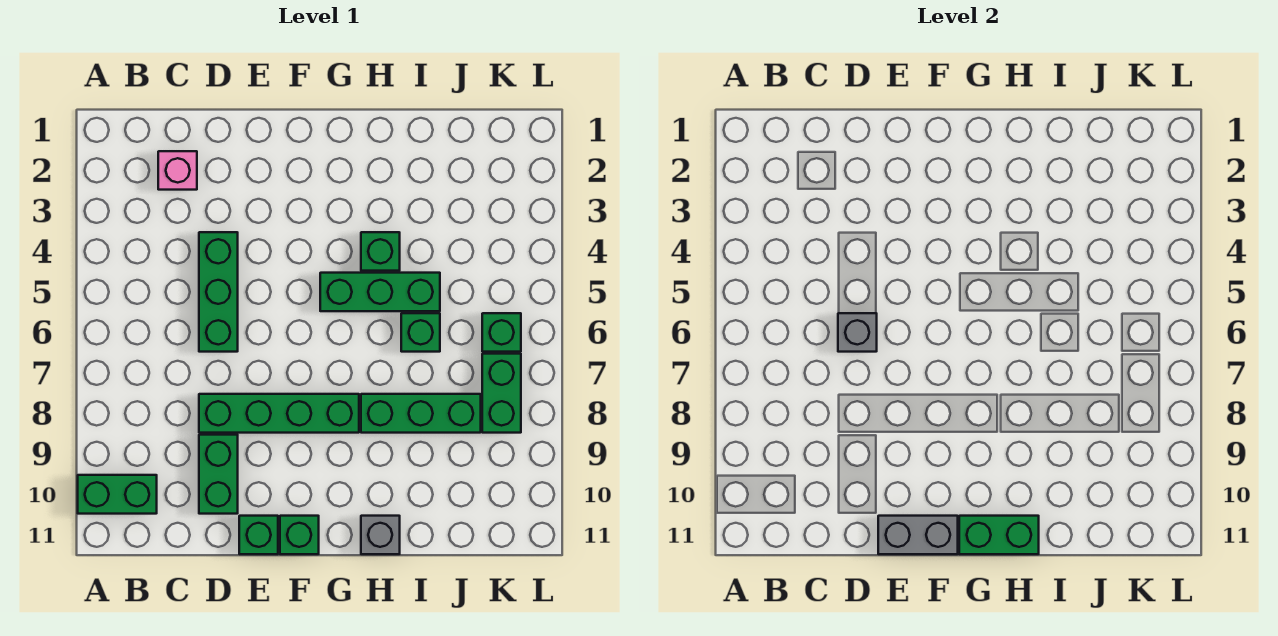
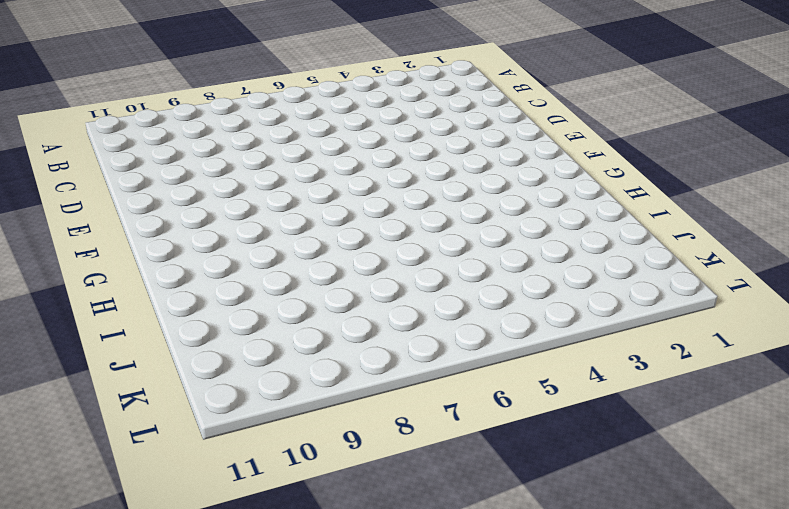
none -> green brick A10:B10 level 1
none -> pink brick C2 level 1
none -> green brick D4:D6 level 1

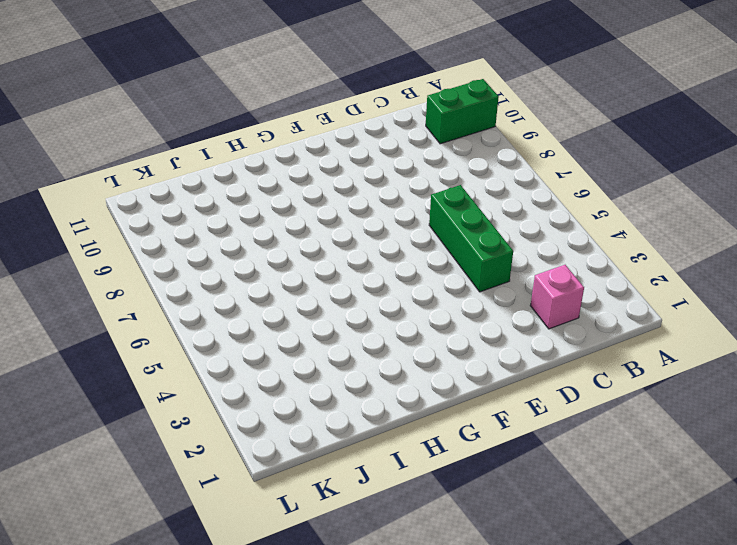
none -> green brick D8:G8 level 1
none -> green brick D9:D10 level 1
none -> green brick E11 level 1

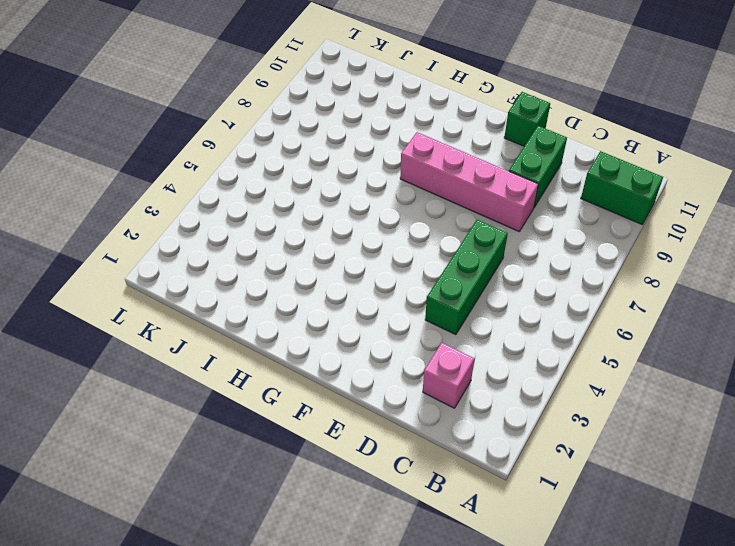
pink brick D8:G8 level 1 -> green brick D8:G8 level 1
none -> green brick F11 level 1
none -> green brick G5:I5 level 1
none -> green brick H4 level 1

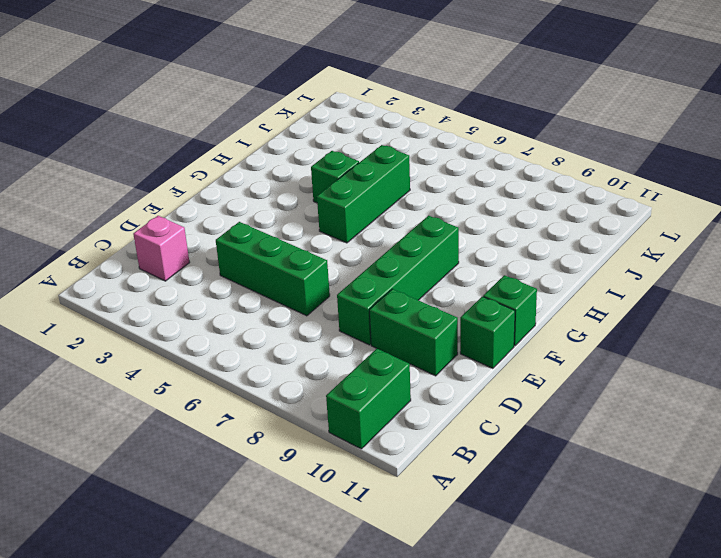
none -> green brick H8:J8 level 1
none -> grey brick H11 level 1
none -> green brick I6 level 1

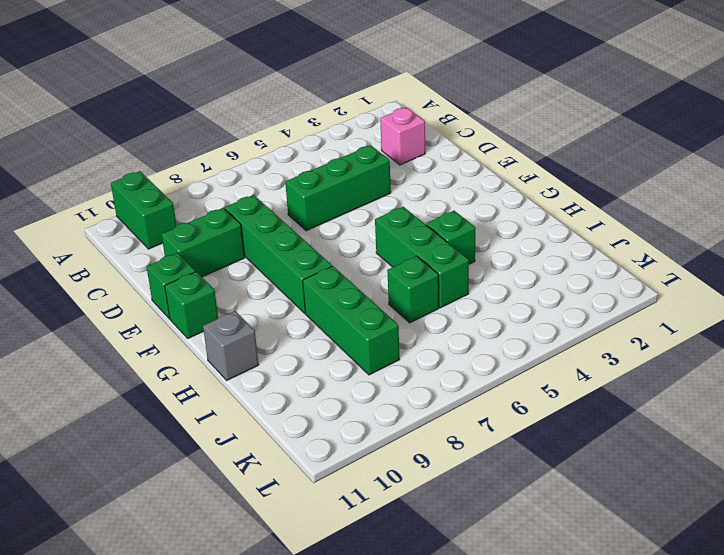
none -> green brick K6 level 1
none -> green brick K7:K8 level 1
none -> grey brick D6 level 2

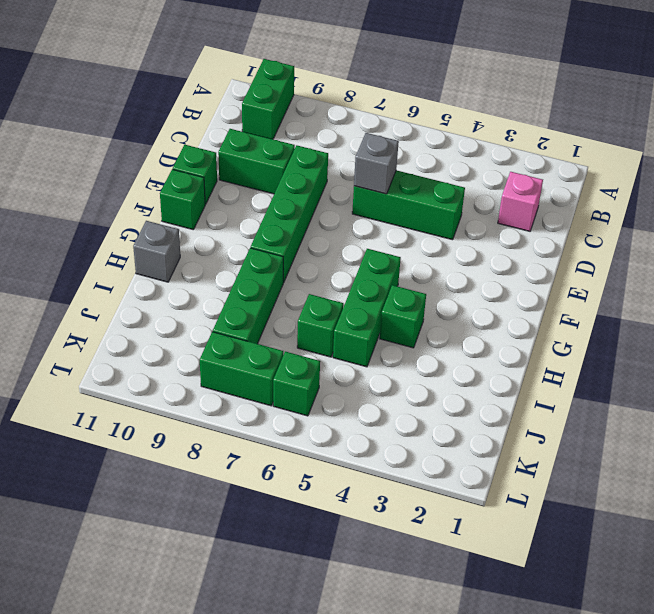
none -> grey brick E11:F11 level 2
none -> green brick G11:H11 level 2

